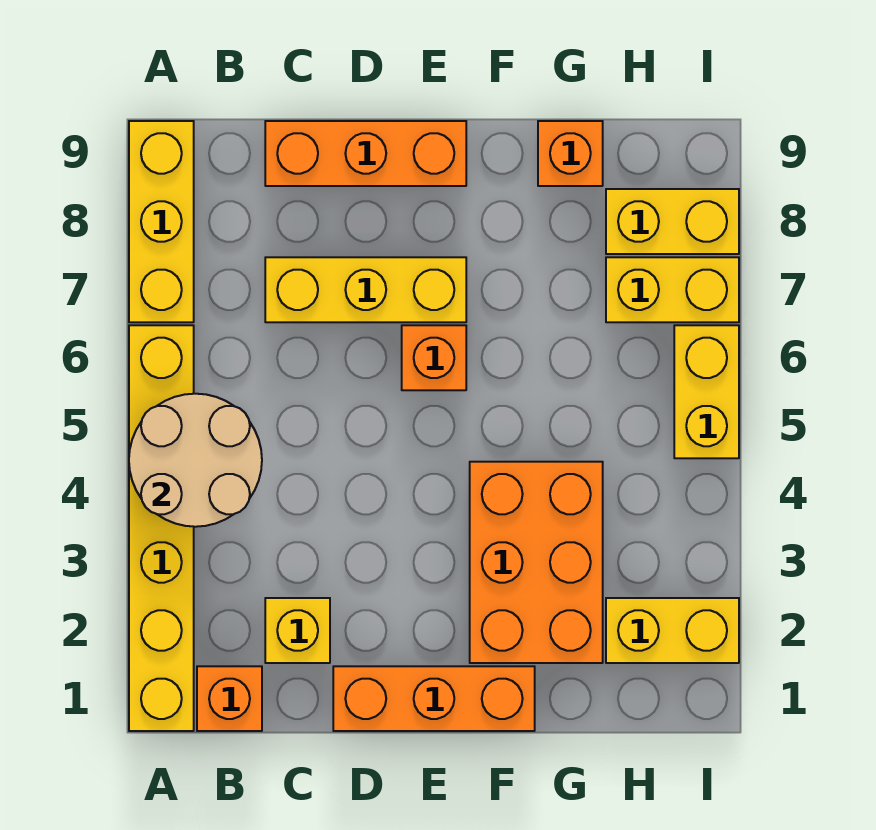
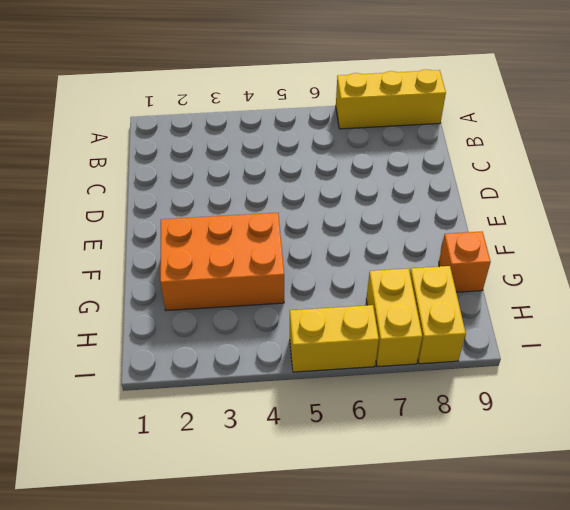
none -> yellow brick A1:A6 level 1
none -> orange brick B1 level 1
none -> yellow brick C2 level 1

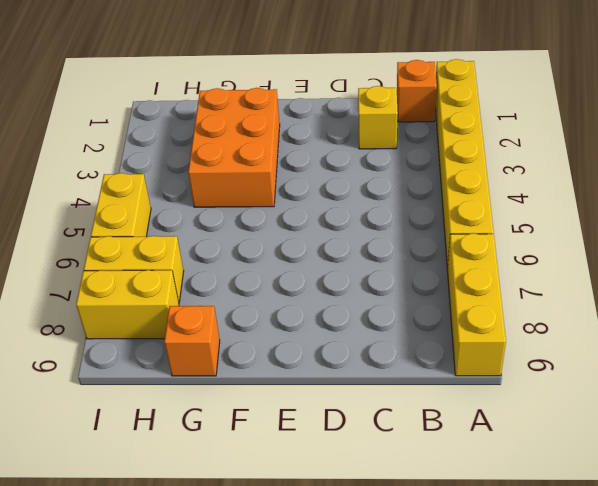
none -> yellow brick C7:E7 level 1
none -> orange brick C9:E9 level 1
none -> orange brick D1:F1 level 1

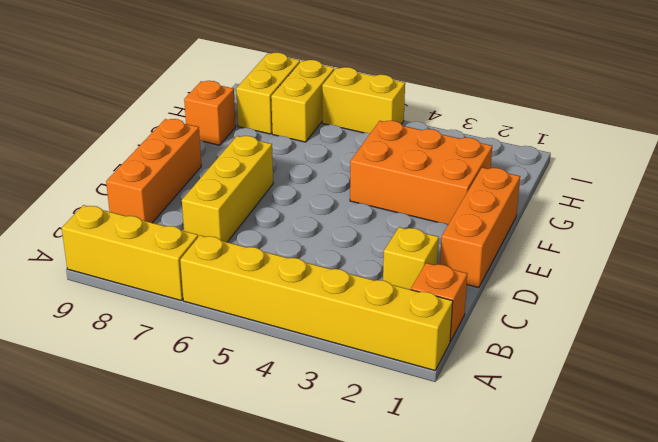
none -> orange brick E6 level 1
none -> yellow brick H2:I2 level 1
none -> tan round brick A4:B5 level 2

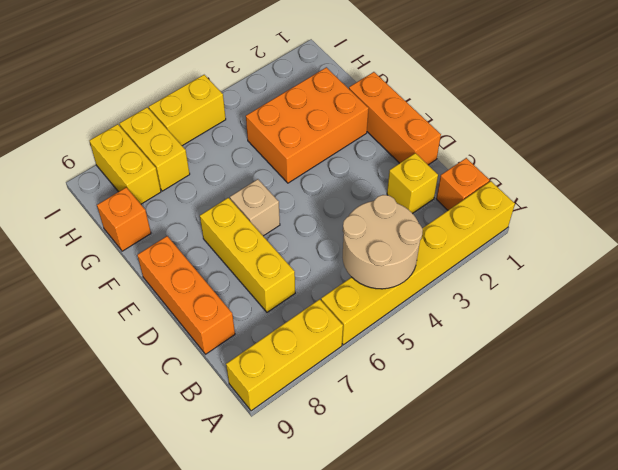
tan brick E6 level 1 -> orange brick E6 level 1
none -> yellow brick H2:I2 level 1

